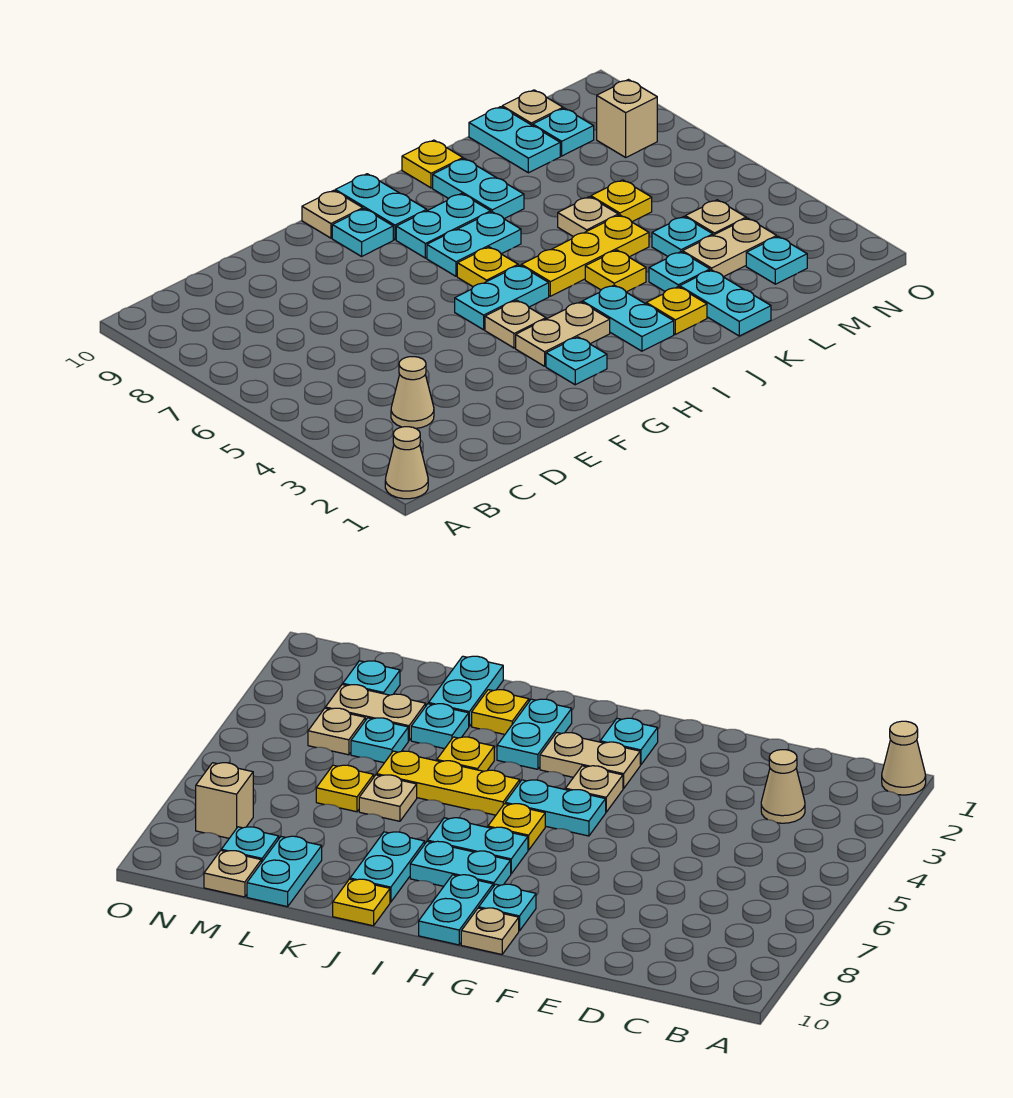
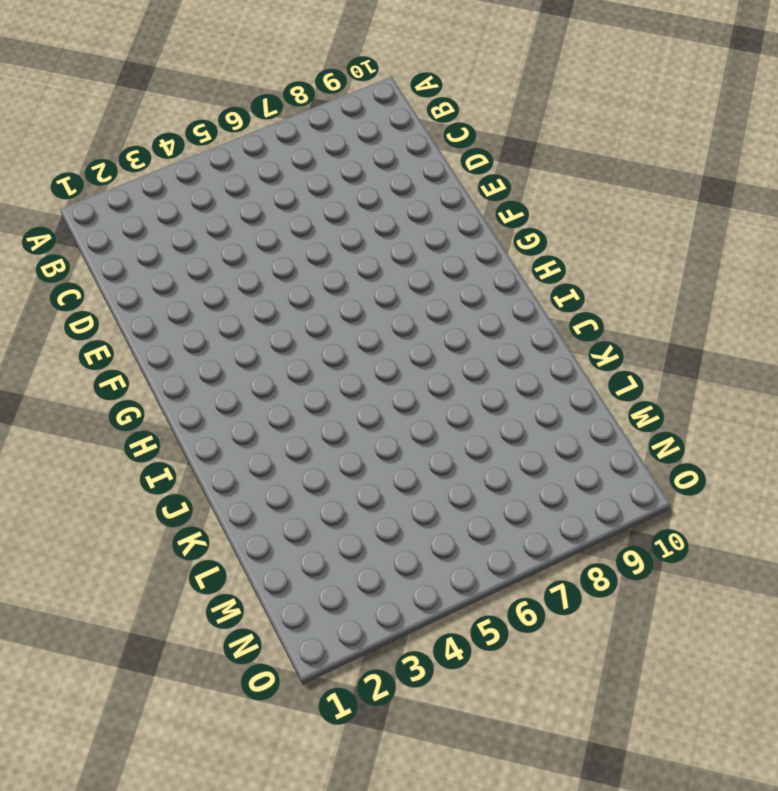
none -> tan cone A1 level 1
none -> tan cone C3 level 1
none -> cyan plate G2 level 1
none -> tan plate G3:H3 level 1

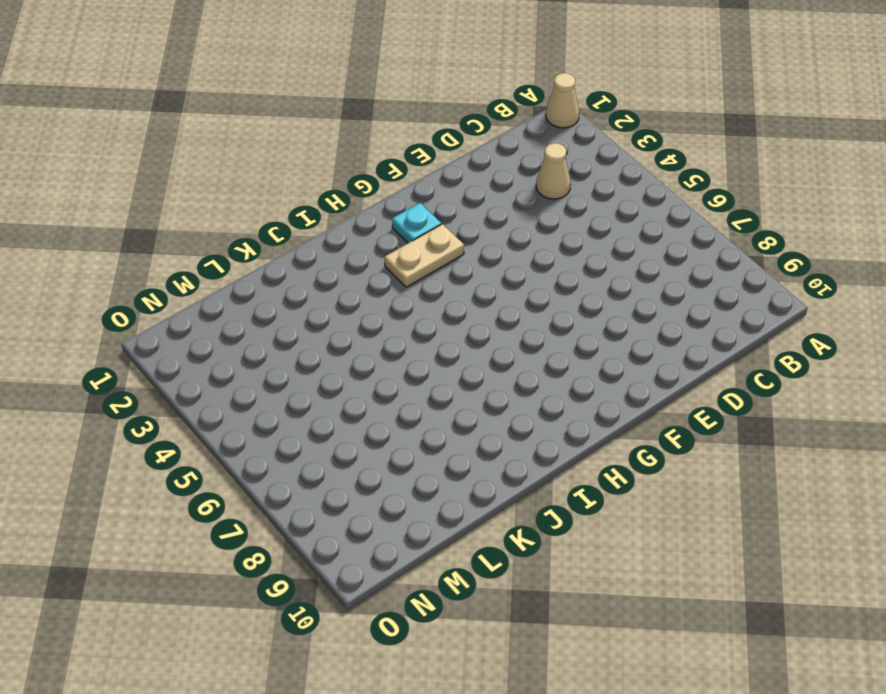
none -> tan plate G4 level 1
none -> cyan plate G5:H5 level 1
none -> cyan plate G9 level 1
none -> tan plate G10 level 1

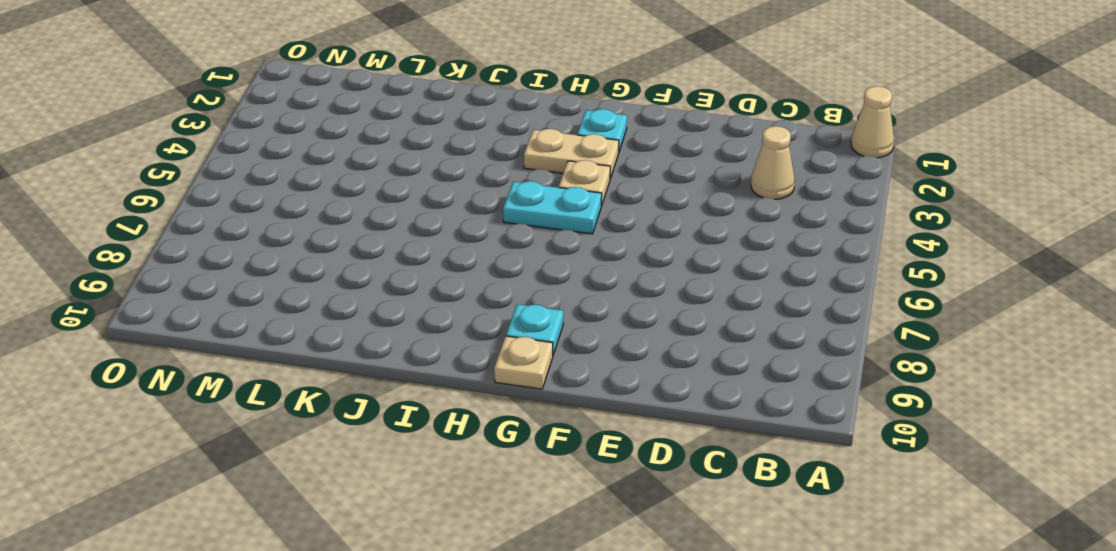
none -> yellow plate H6 level 1
none -> cyan plate H7:I7 level 1
none -> cyan plate H8:I8 level 1
none -> cyan plate H9:H10 level 1

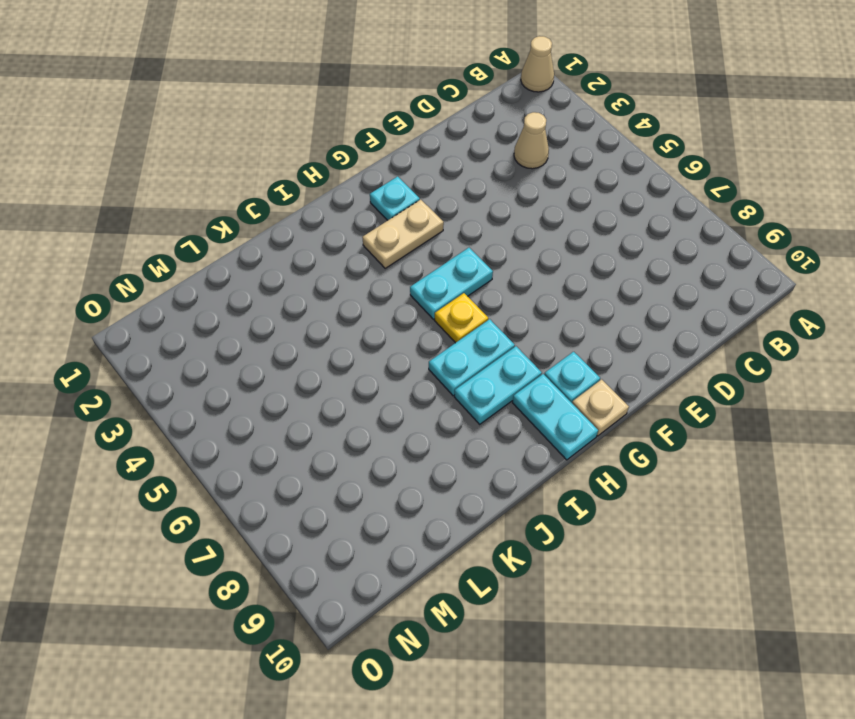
none -> tan plate G4 level 1
none -> cyan plate I2:I3 level 1
none -> yellow plate I5:K5 level 1
none -> yellow plate J2 level 1

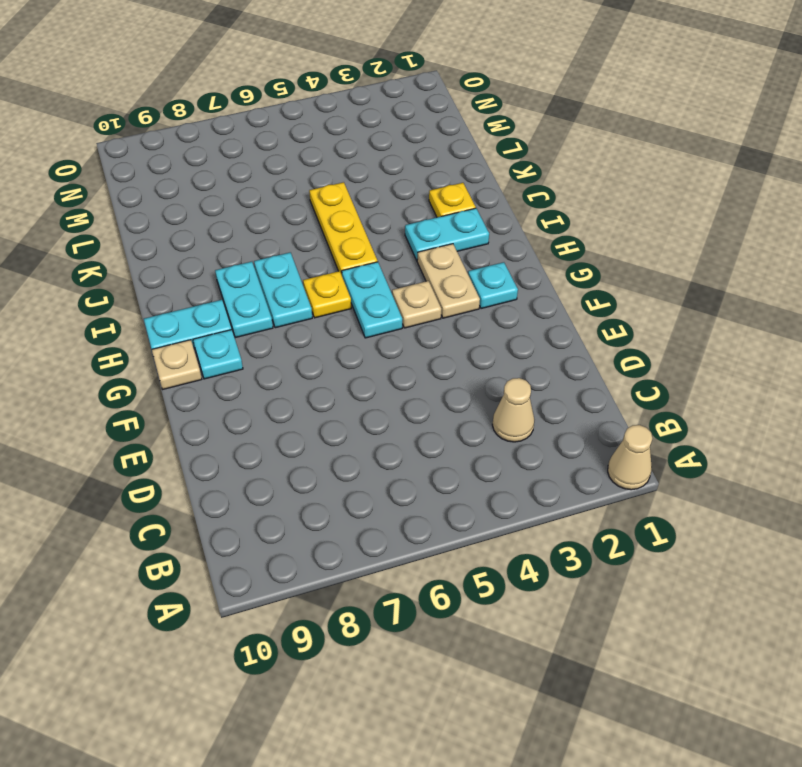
none -> yellow plate J4 level 1
none -> cyan plate J8:J9 level 1
none -> yellow plate J10 level 1
none -> cyan plate K1:K2 level 1

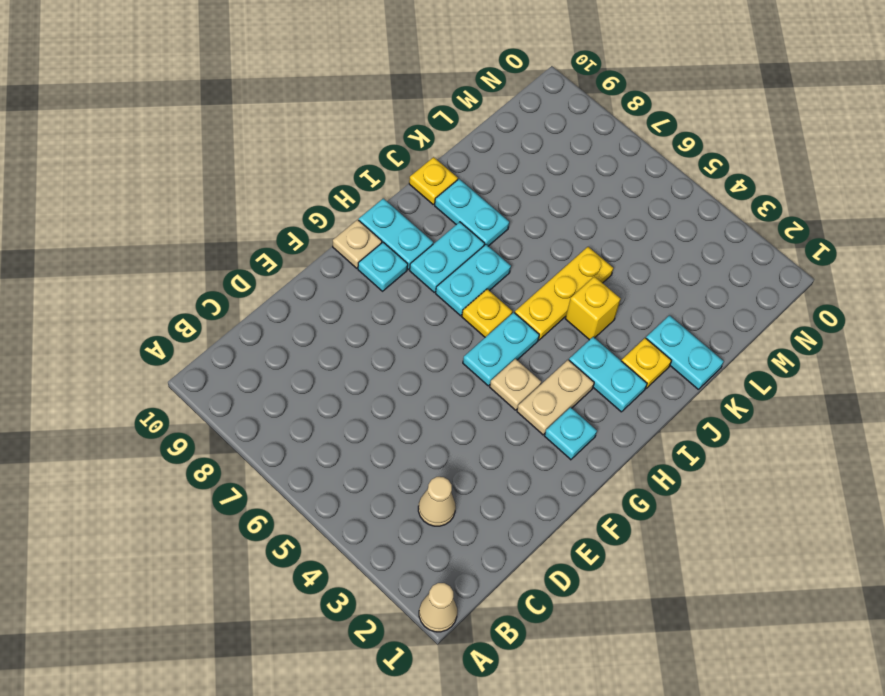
yellow brick J4 level 1 -> yellow plate J4 level 1
none -> cyan plate K3 level 1
none -> tan plate K6 level 1
none -> tan plate L3:M3 level 1
none -> cyan plate L4 level 1

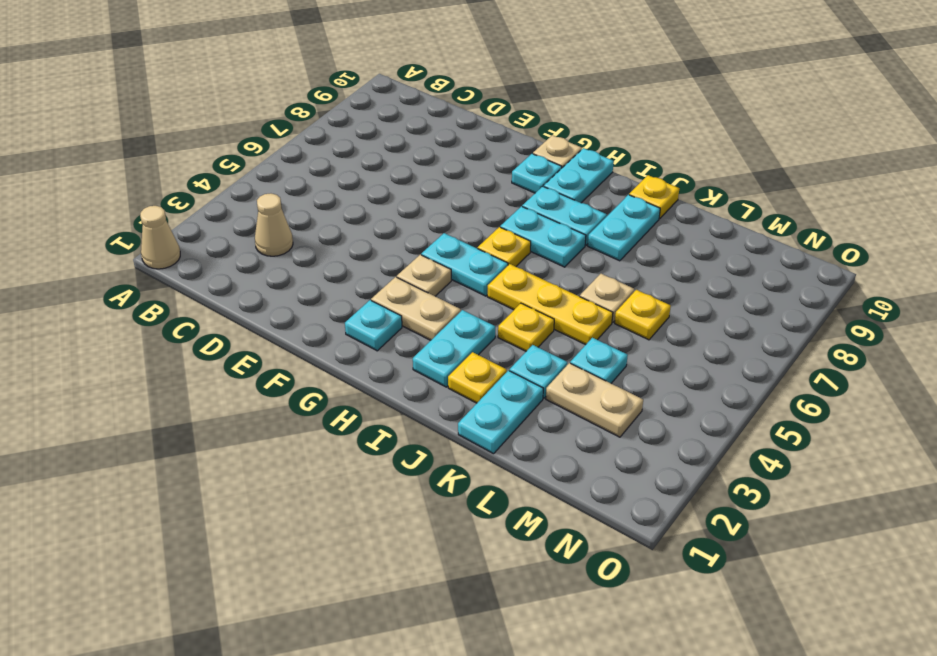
none -> cyan plate L9:L10 level 1
none -> cyan plate M2 level 1
none -> tan plate M4 level 1
none -> cyan plate M9 level 1

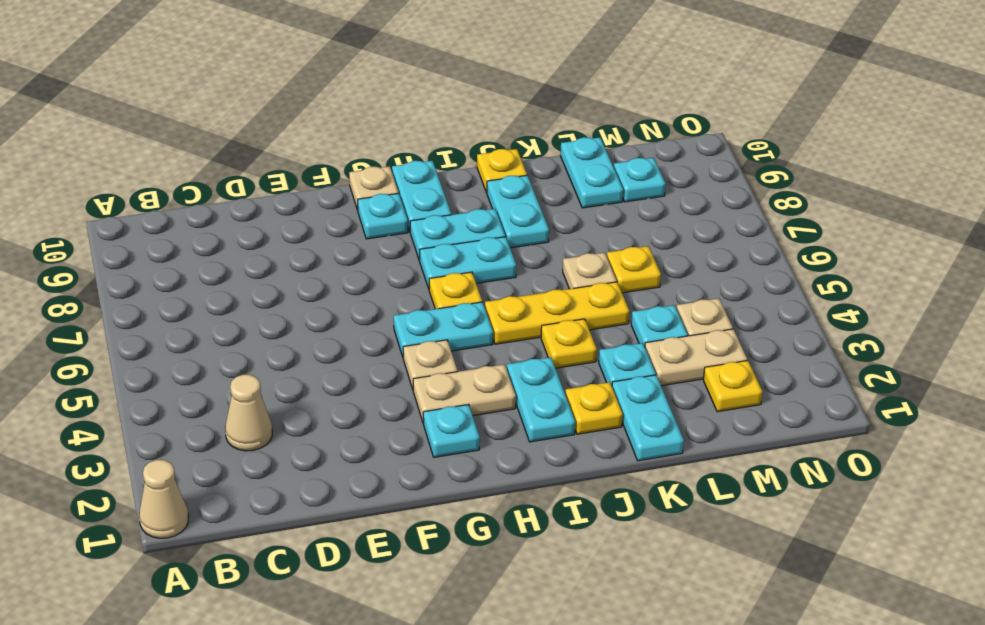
yellow plate M2 level 1 -> cyan plate M2 level 1
none -> tan plate M10 level 1
none -> tan brick N8 level 1

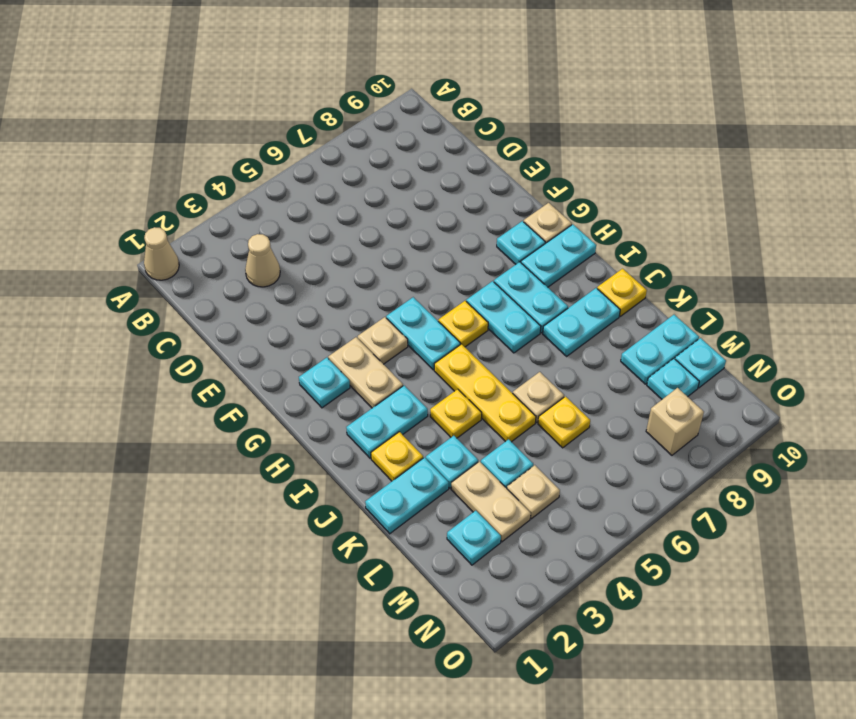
cyan plate M10 level 1 -> tan plate M10 level 1

